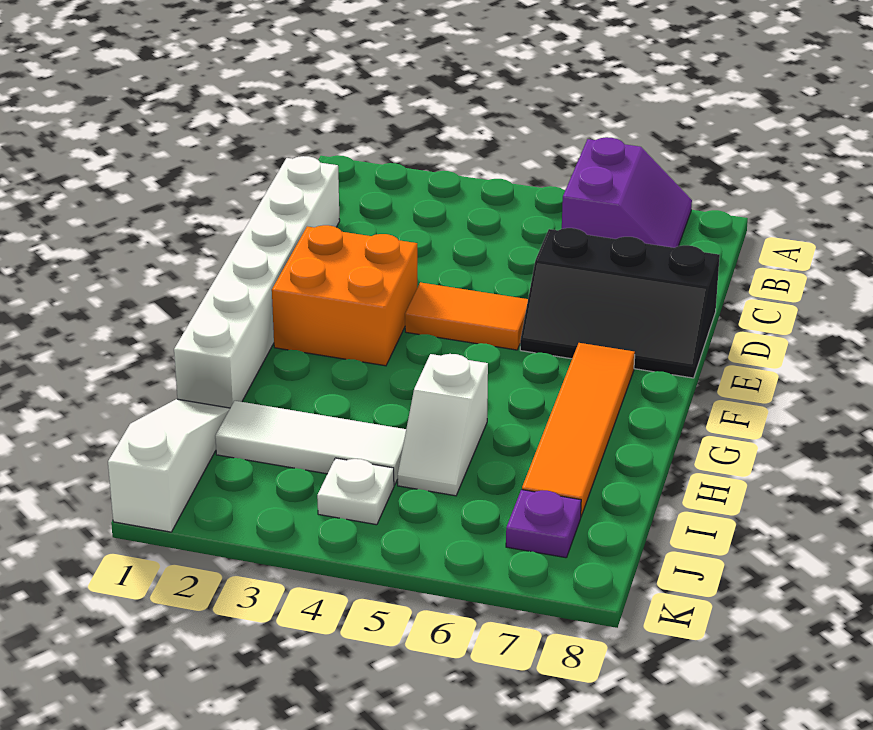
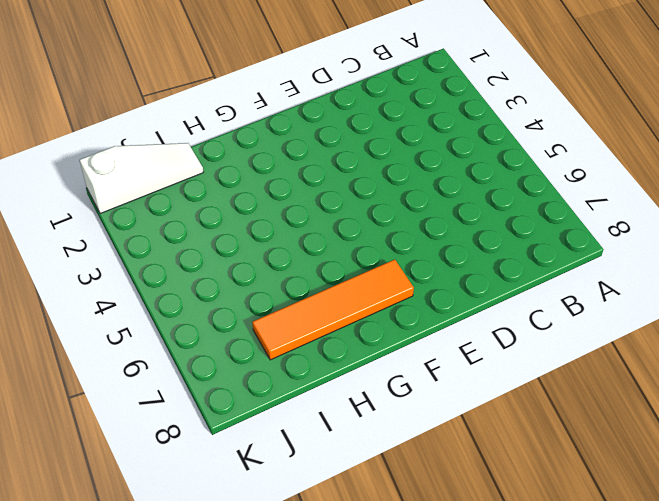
none -> purple slope A6:B7 level 1 top 6
none -> white brick C1:H1 level 1

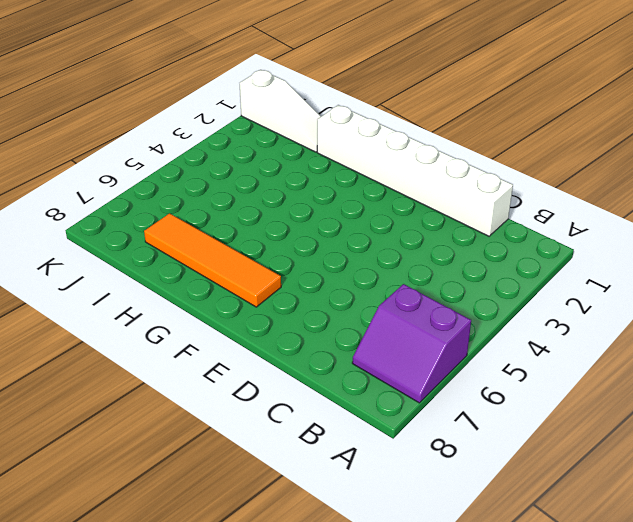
none -> black slope D6:E8 level 1 top D
none -> orange brick E2:F3 level 1

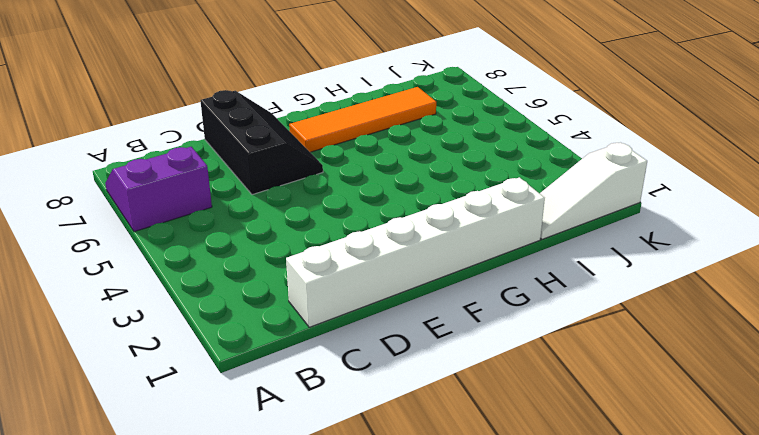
none -> orange brick E2:F3 level 1
none -> orange tile E4:E5 level 1

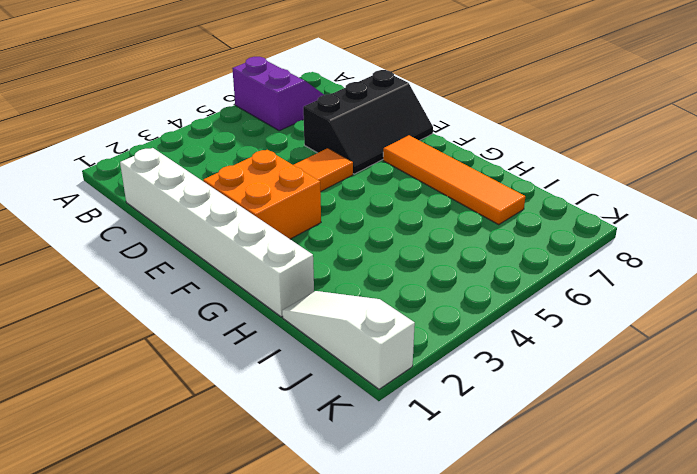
none -> white slope H5:I5 level 1 top H
none -> white tile I2:I4 level 1

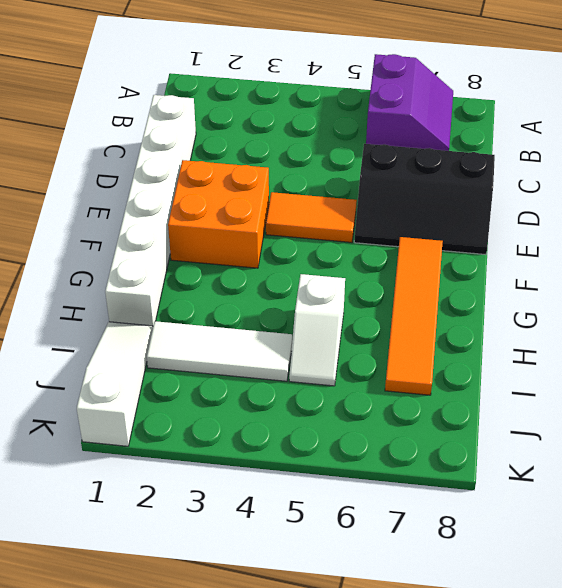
none -> white plate J4 level 1
none -> purple plate J7 level 1

